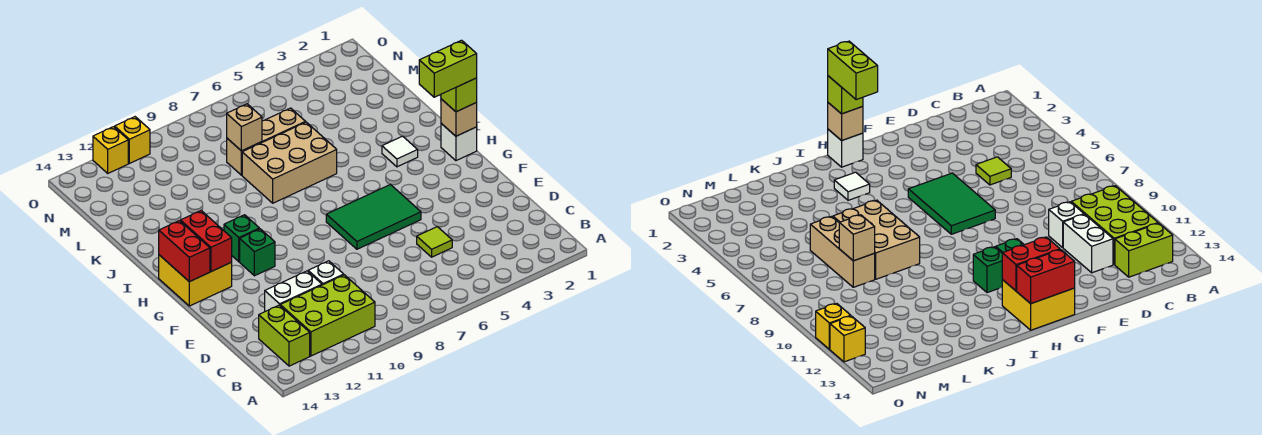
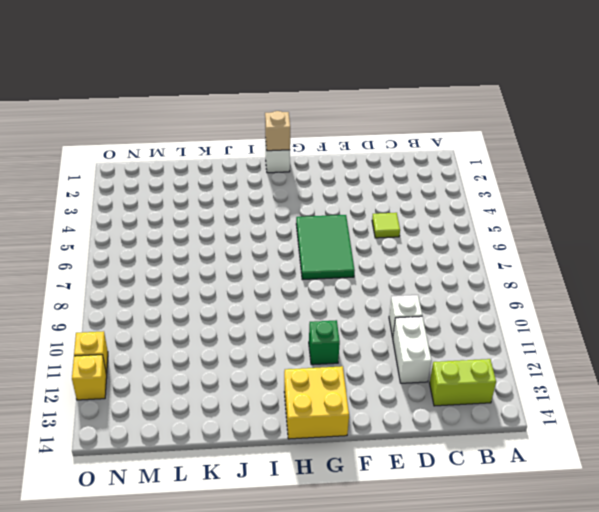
none -> lime brick B10:C12 level 1
none -> green brick H11 level 1
none -> white tile I3 level 1

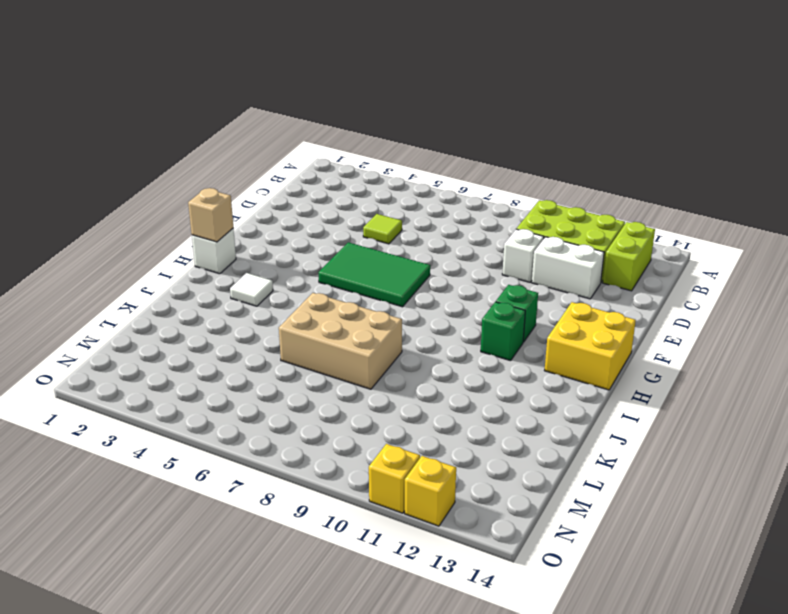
none -> tan brick L6:L8 level 1
none -> red brick G13:H13 level 2
none -> red brick G14:H14 level 2

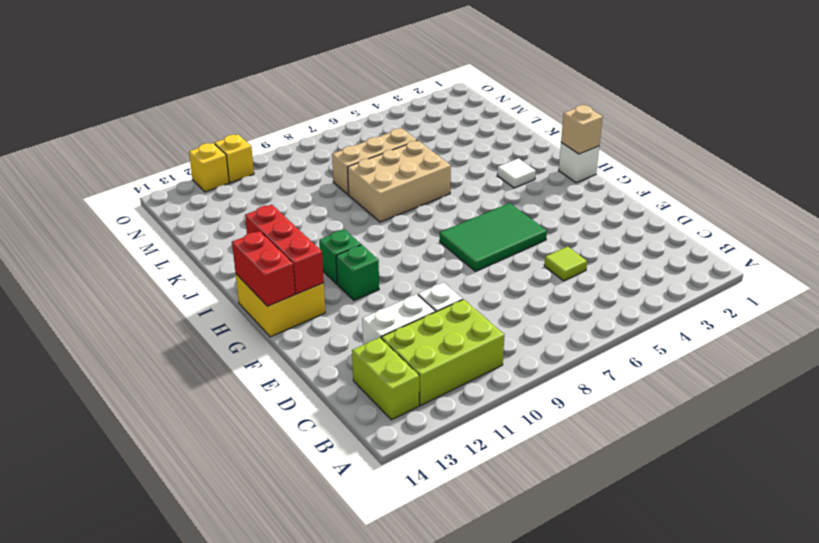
red brick G13:I13 level 2 -> red brick G13:H13 level 2
none -> tan brick L8 level 2
none -> lime brick H1 level 3
none -> lime brick H1:H2 level 4

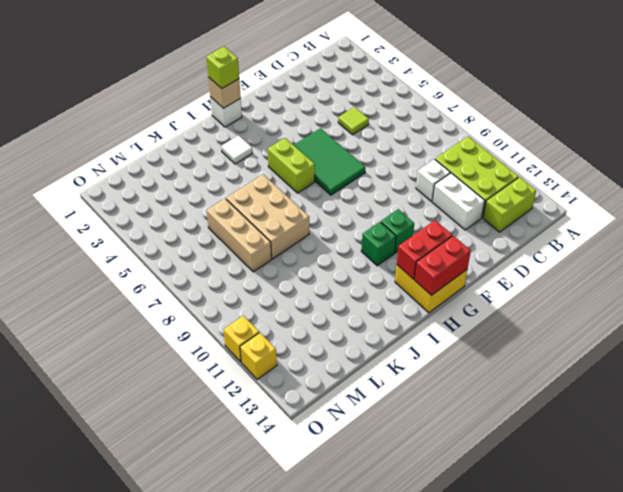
lime brick H5:H6 level 1 -> lime brick H1:H2 level 4
none -> tan brick L8 level 2

